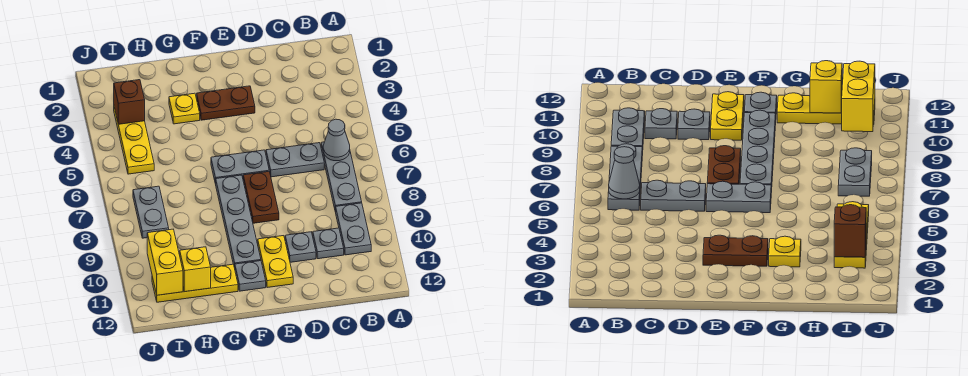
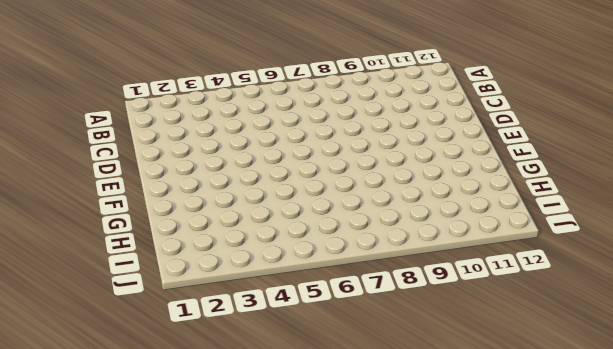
none -> grey plate B6:B8 level 1
none -> grey plate B9:B10 level 1
none -> grey plate C6:D6 level 1

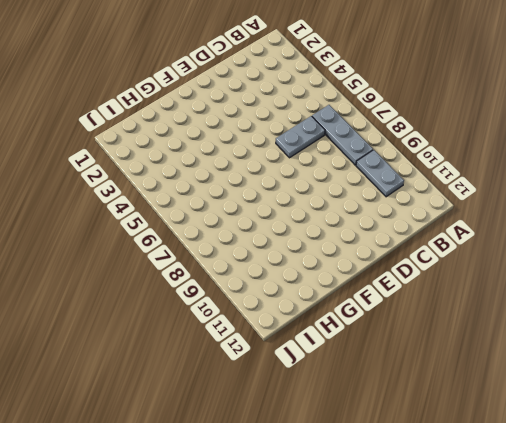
none -> grey plate C10 level 1
none -> grey plate D10 level 1
none -> brown plate E3:F3 level 1

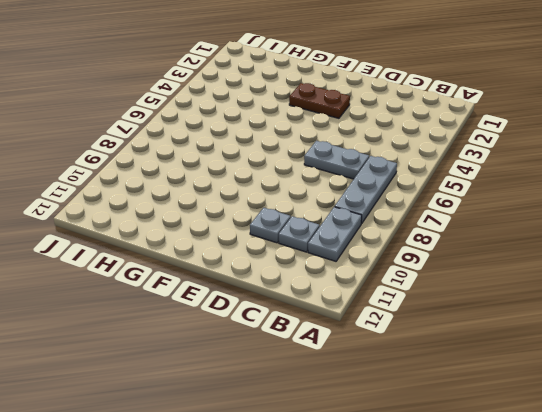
none -> grey plate E6:F6 level 1
none -> brown plate E7:E8 level 1
none -> yellow plate E10:E11 level 1

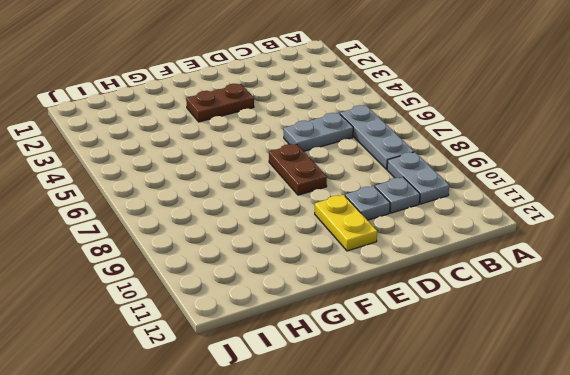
none -> grey plate E6:F6 level 1
none -> grey plate F7:F10 level 1
none -> grey plate F11 level 1

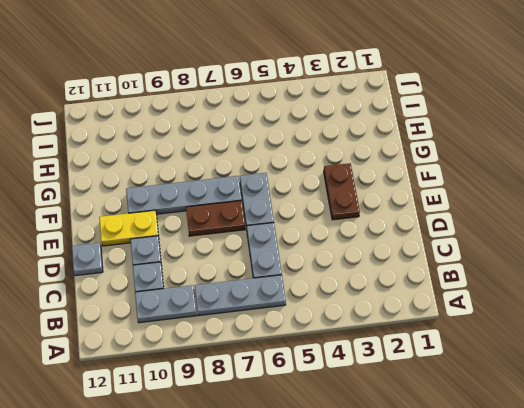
grey plate D12 level 1 -> grey plate F11 level 1
none -> yellow plate G3 level 1
none -> yellow plate G11:I11 level 1
none -> yellow plate I3:I5 level 1

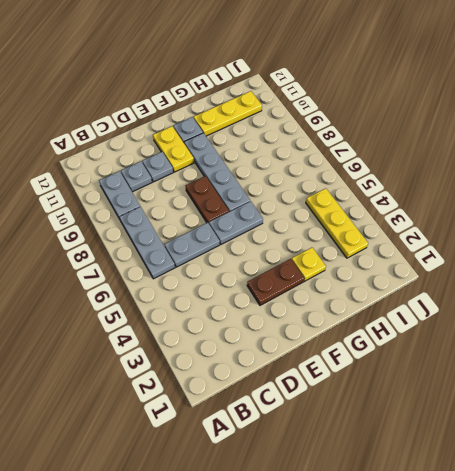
none -> grey plate I7:I8 level 1
none -> grey cone B6 level 2
none -> yellow brick H11 level 2

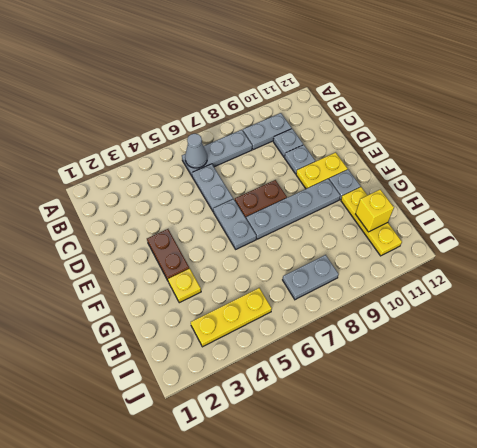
none -> brown brick I3 level 2
none -> yellow brick I10:I11 level 2

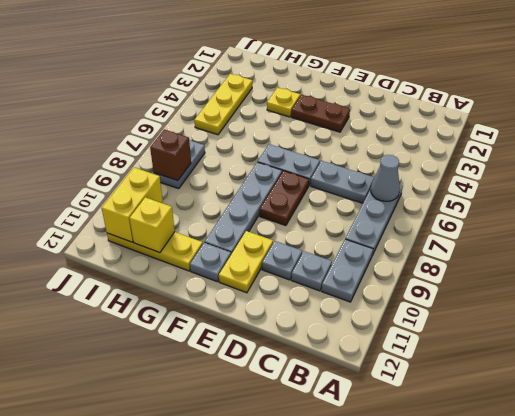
brown brick I8 level 2 -> brown brick I3 level 2

